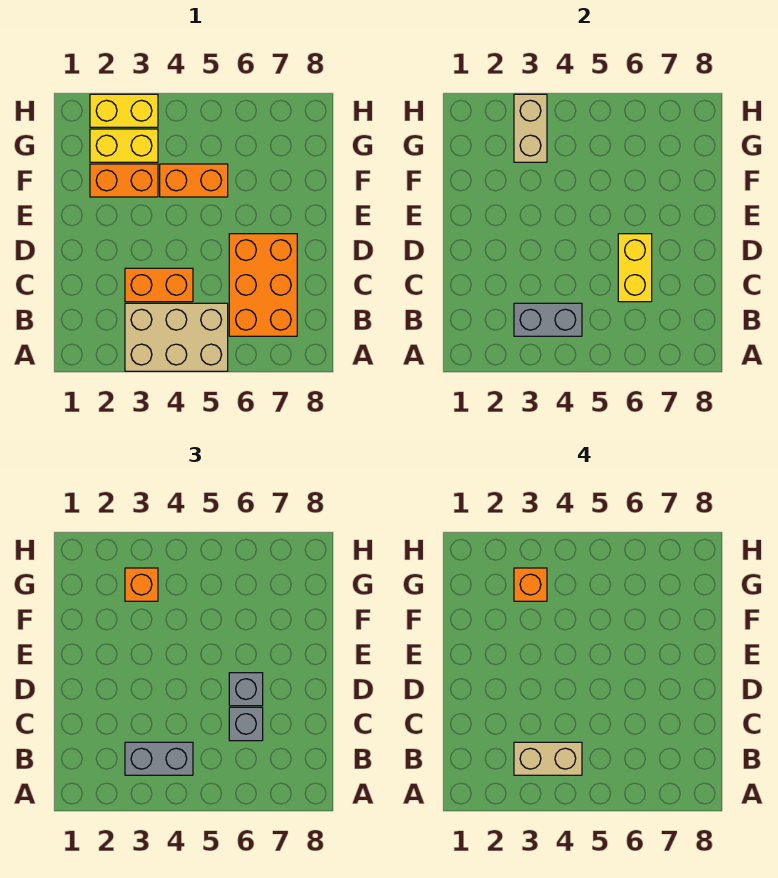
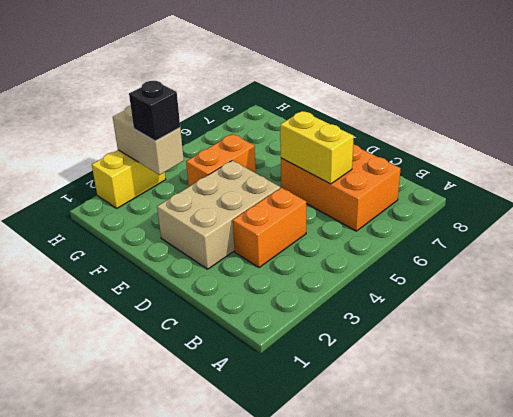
tan brick D2:E4 level 1 -> tan brick A3:B5 level 1
black brick G3 level 3 -> orange brick G3 level 3
none -> orange brick F2:F3 level 1
none -> yellow brick G2:G3 level 1
none -> grey brick B3:B4 level 2

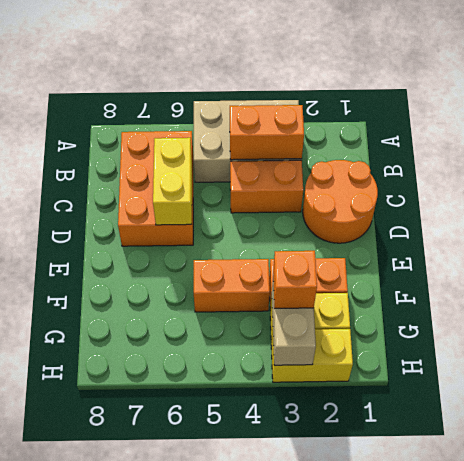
orange brick B3:B4 level 2 -> grey brick B3:B4 level 2
orange round brick C1:D2 level 1 -> none
none -> grey brick B3:B4 level 3
none -> grey brick C6 level 3
none -> grey brick D6 level 3

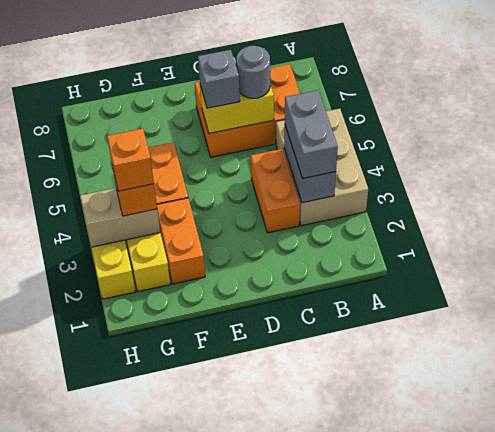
grey round brick C6 level 3 -> grey brick C6 level 3
none -> tan brick B3:B4 level 4

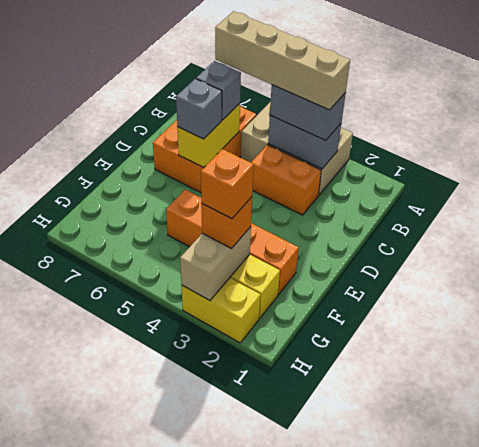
tan brick B3:B6 level 4 -> tan brick B3:B4 level 4

